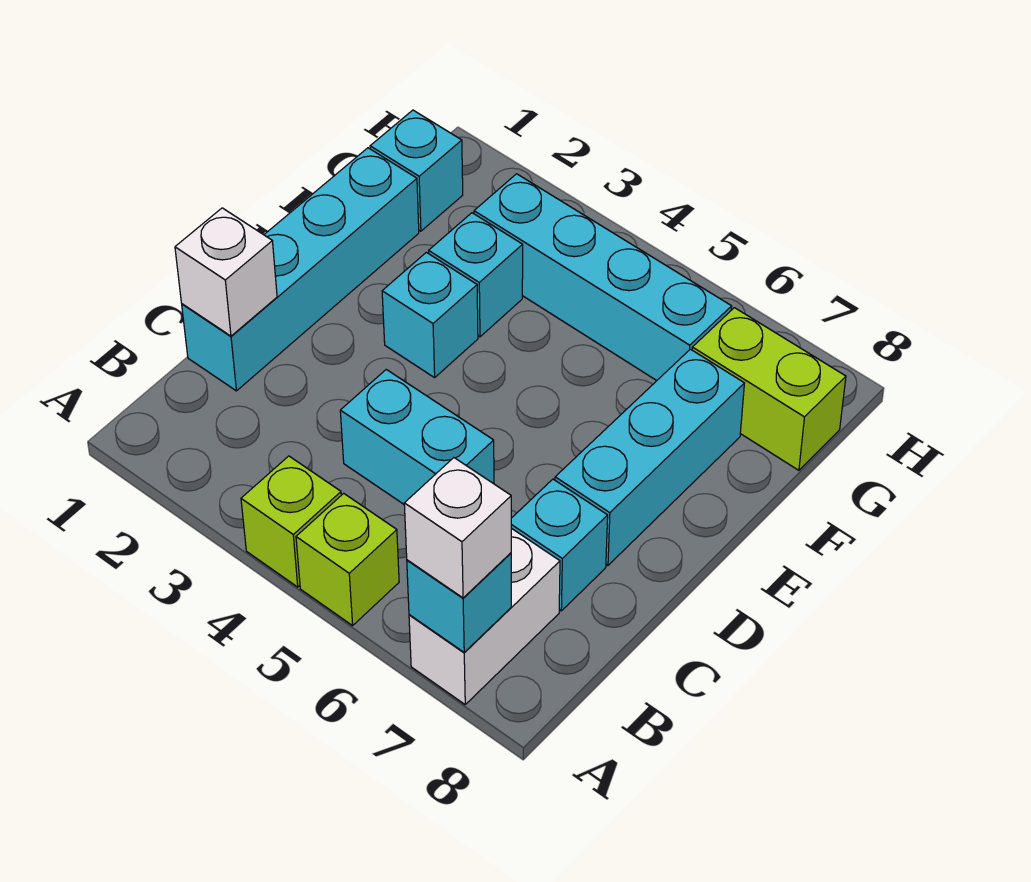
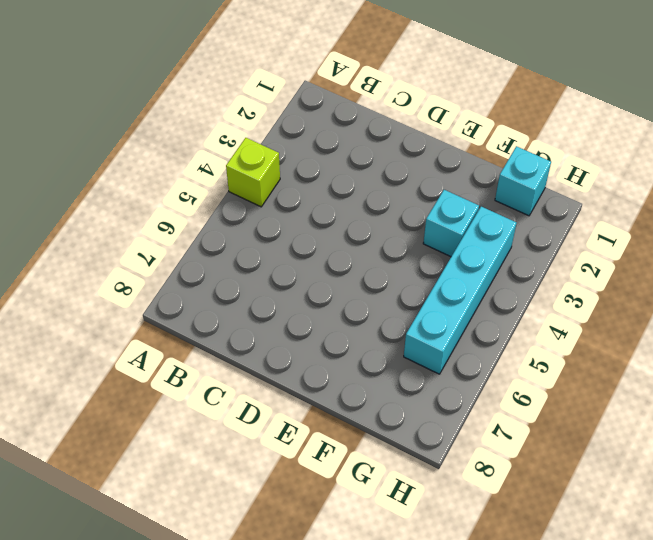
none -> lime brick A5 level 1
none -> white brick A7:B7 level 1
none -> cyan brick C1:F1 level 1

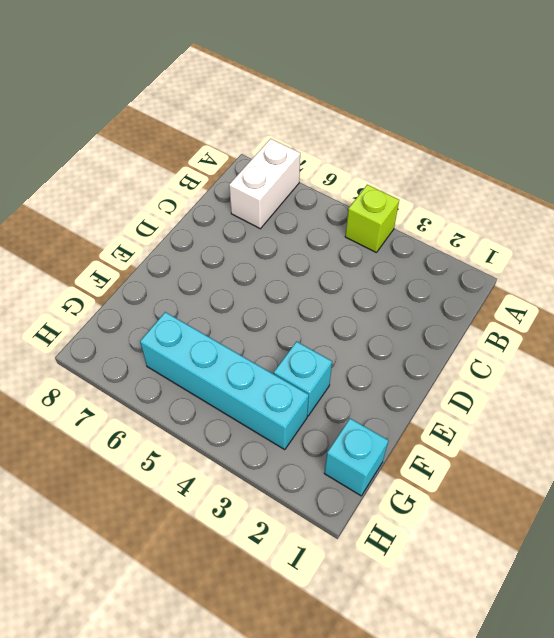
none -> lime brick A5 level 1
none -> cyan brick C1:F1 level 1
none -> cyan brick C4:C5 level 1

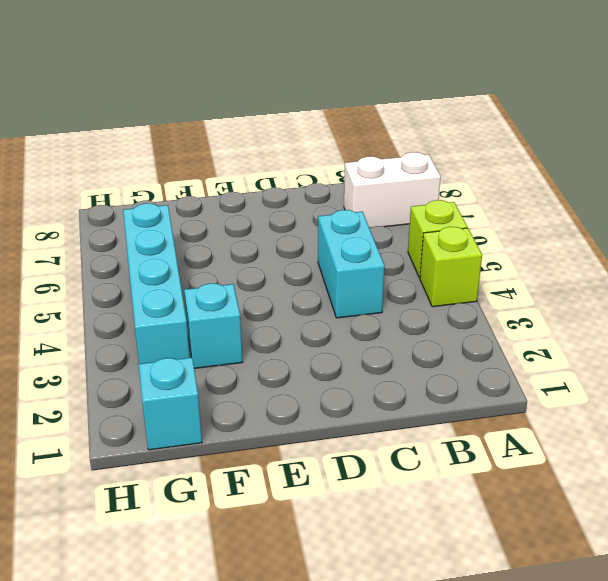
none -> cyan brick C1:F1 level 1
none -> cyan brick C7 level 1
none -> cyan brick D7:F7 level 1

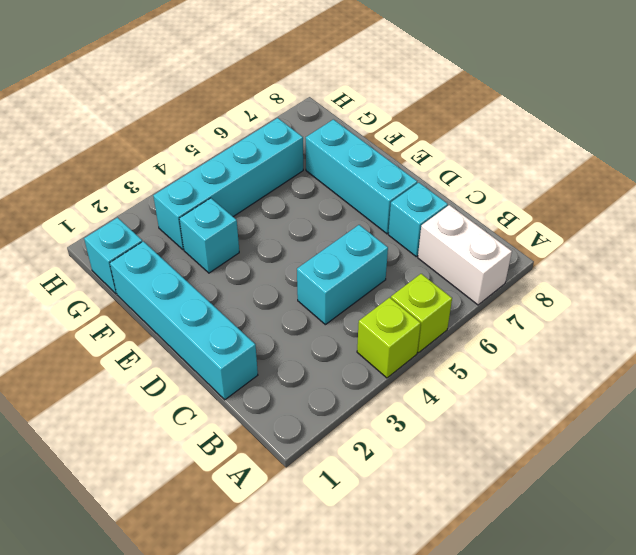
none -> cyan brick E3 level 1
none -> lime brick G7:G8 level 1
none -> cyan brick A7 level 2

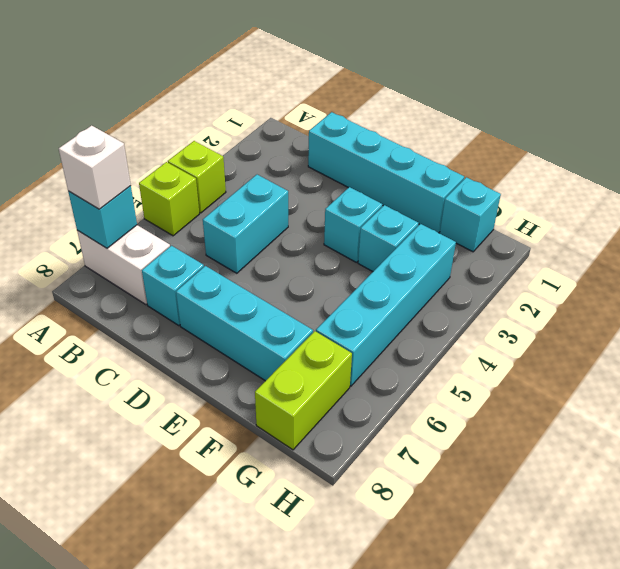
none -> white brick C1 level 2

